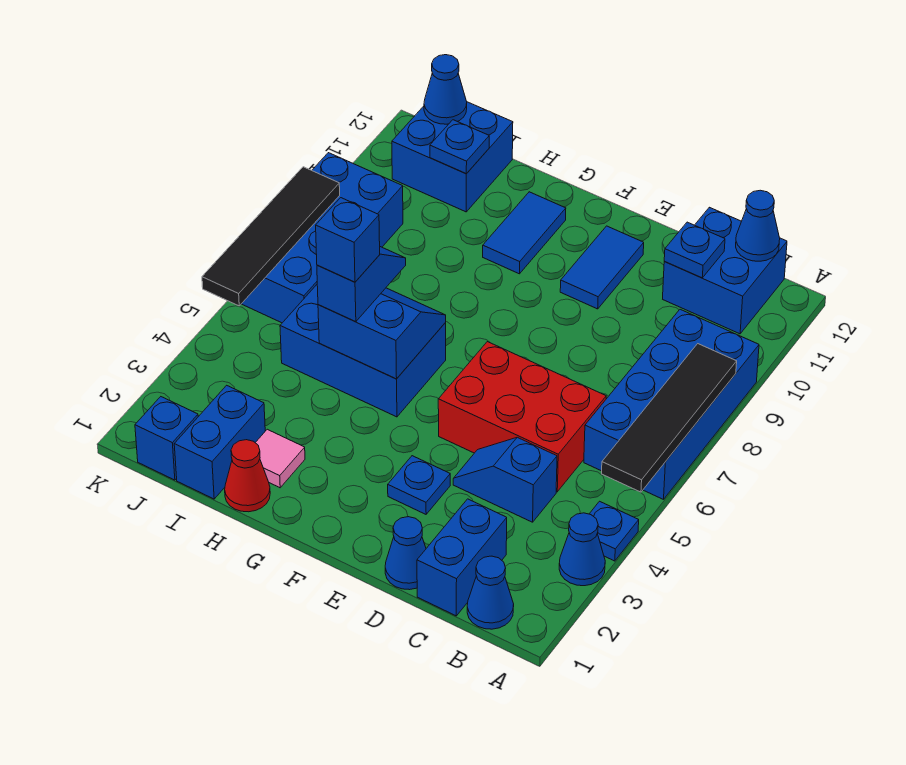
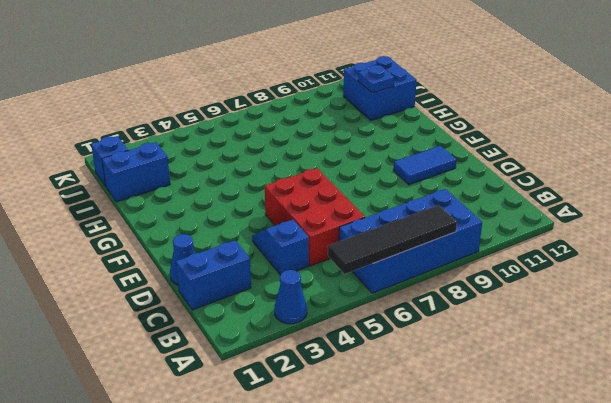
none -> blue plate A4 level 1
none -> blue cone B1 level 1
none -> blue brick B11:C12 level 1

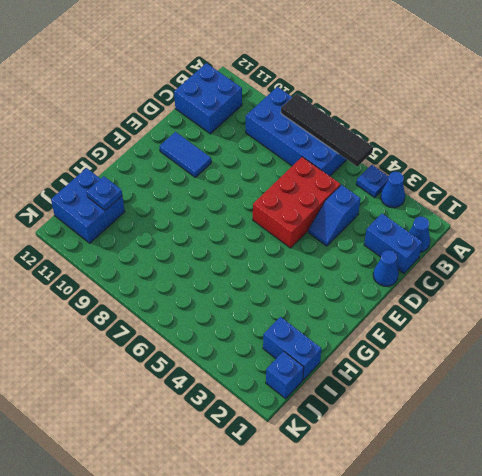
none -> blue plate E3 level 1
none -> blue brick G5:I6 level 1
none -> blue tile G10:G11 level 1

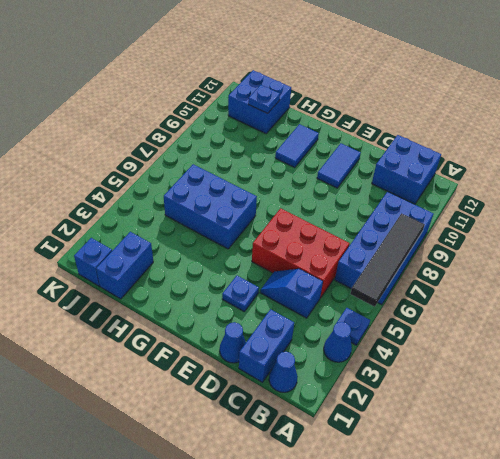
none -> red cone H1 level 1
none -> pink tile H2 level 1
none -> blue brick J6:K9 level 1

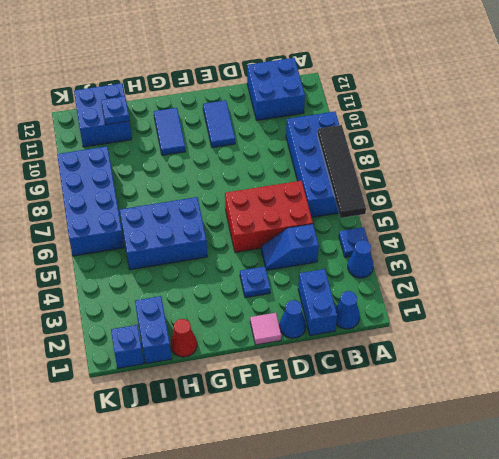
pink tile E1 level 1 -> pink tile H2 level 1
none -> blue cone B12 level 2
none -> blue plate C11 level 2
none -> blue slope G5:H6 level 2 top 5

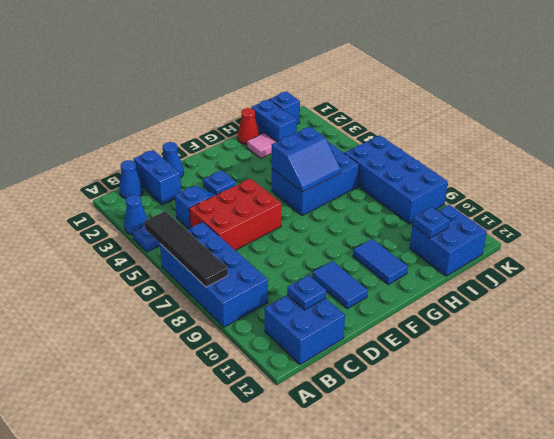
none -> blue cone B12 level 2
none -> blue cone J12 level 2
none -> black tile K5:K8 level 2

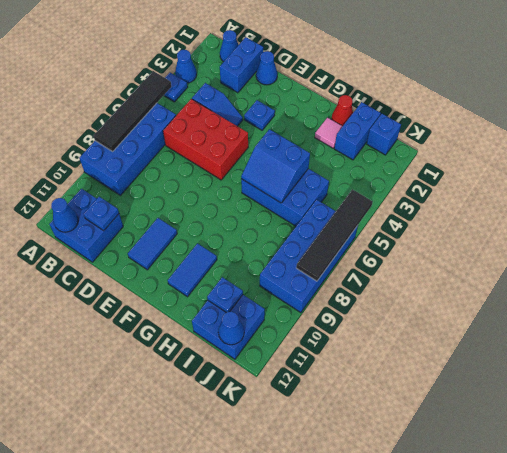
none -> blue slope H5:H6 level 3 top 5
none -> blue brick H5 level 4

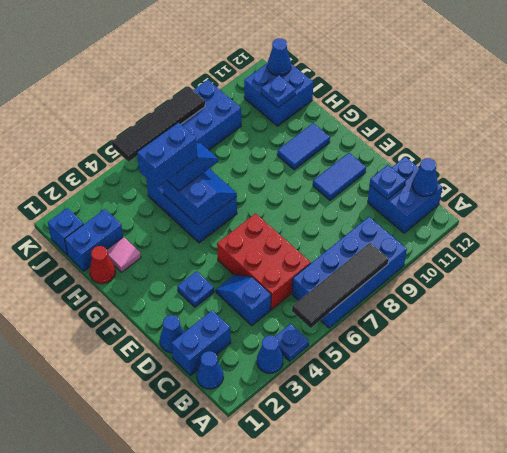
blue brick H4:H5 level 4 -> blue brick H5 level 4

